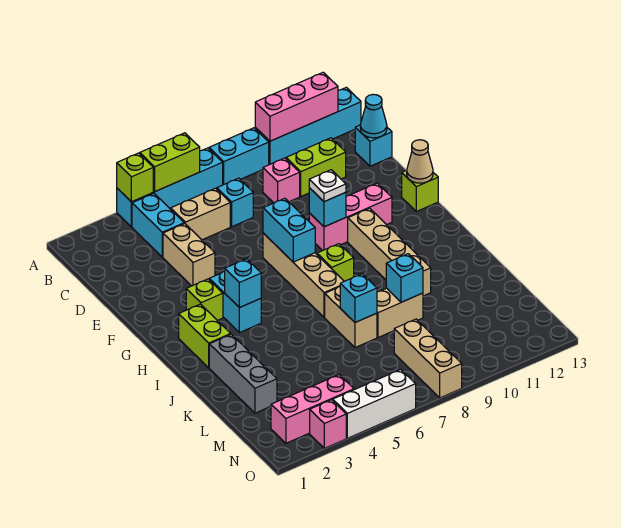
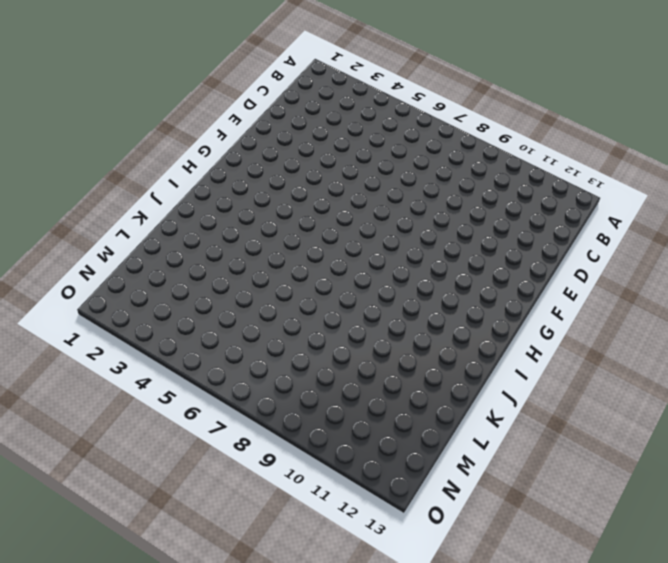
none -> cyan brick A4:A7 level 1
none -> cyan brick A8:A9 level 1
none -> cyan brick A10:A13 level 1
none -> cyan brick B4:C4 level 1

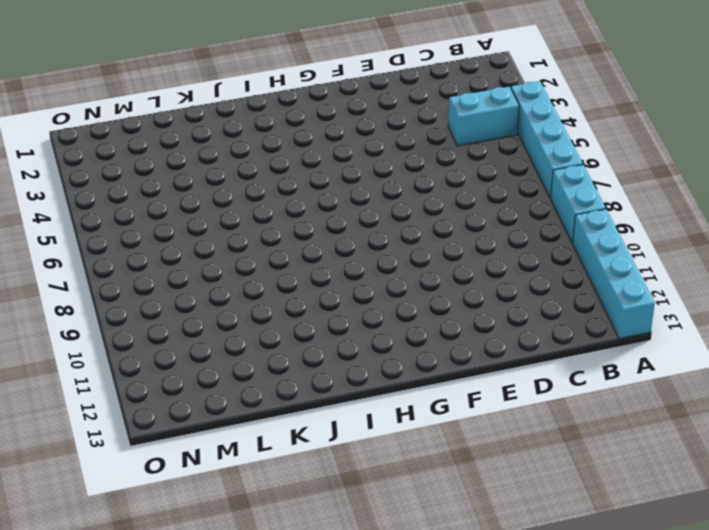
none -> tan brick C5:C6 level 1
none -> cyan brick C7 level 1
none -> pink brick C9 level 1
none -> lime brick C10:C11 level 1

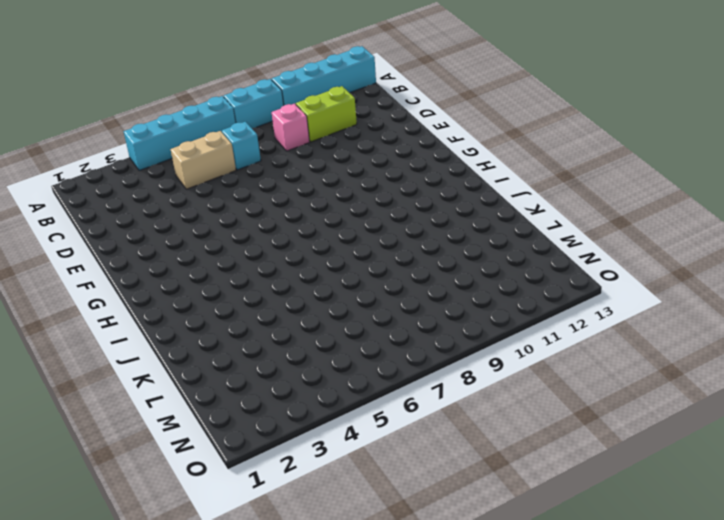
none -> cyan brick B4:C4 level 1
none -> cyan brick C13 level 1
none -> tan brick D4:E4 level 1
none -> tan brick F7:I7 level 1

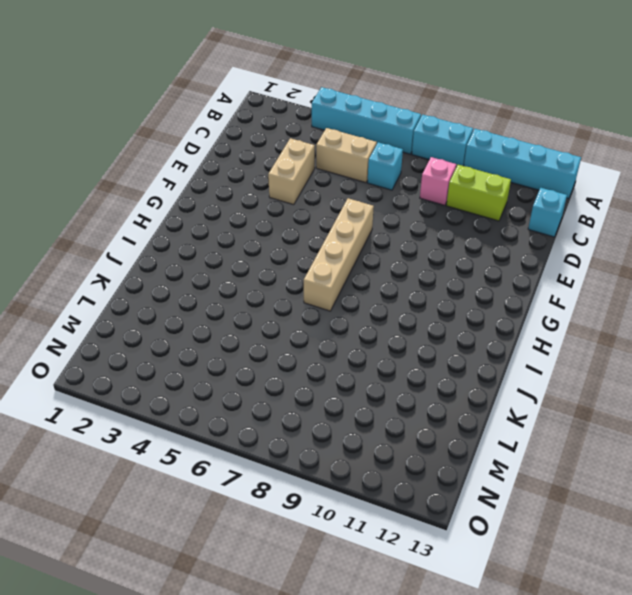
none -> cyan brick B4:C4 level 1
none -> pink brick F9:F11 level 1
none -> lime brick F13 level 1
none -> lime brick G3 level 1

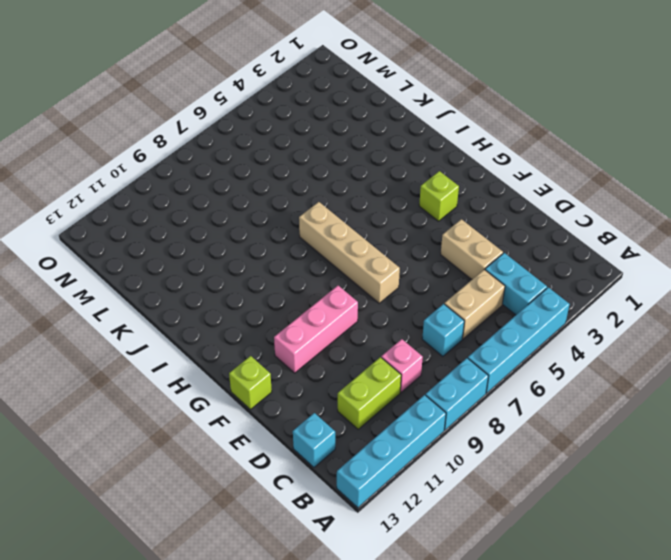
none -> cyan brick G4:H4 level 1
none -> tan brick G10:J10 level 1
none -> lime brick H2:I2 level 1
none -> lime brick H8 level 1

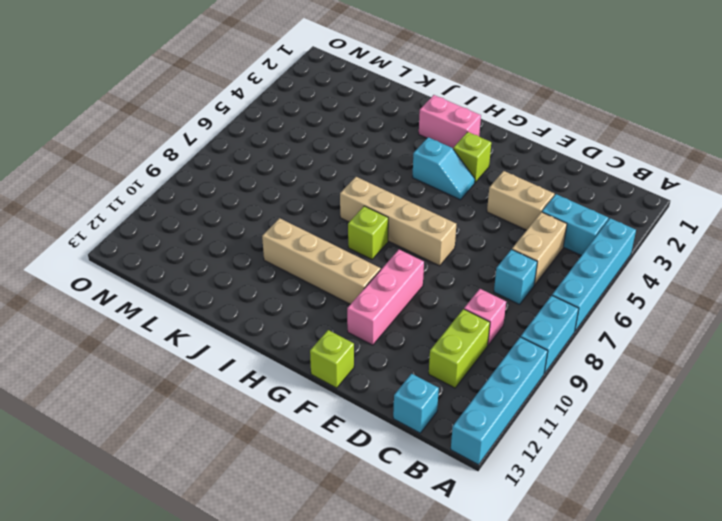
cyan slope G4:H4 level 1 top H -> cyan brick G4:H4 level 1
pink brick H2:I2 level 1 -> lime brick H2:I2 level 1
none -> grey brick J2:L2 level 1
none -> tan brick J7:K7 level 1
none -> tan brick K8:K9 level 1
none -> tan brick M8:O8 level 1

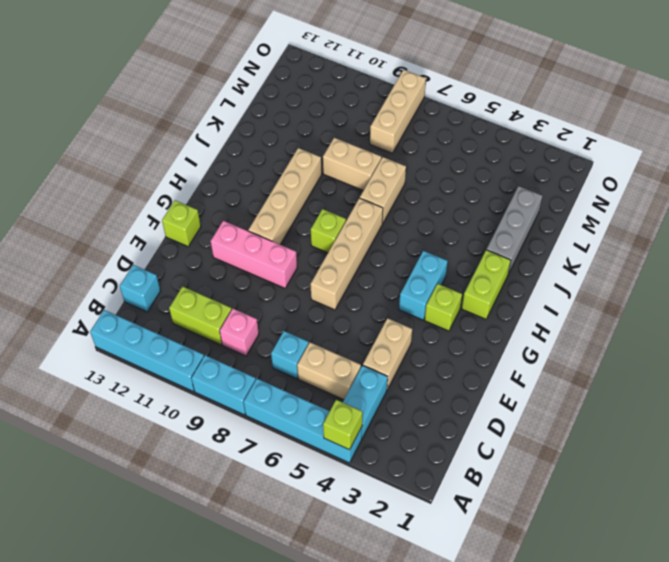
none -> pink brick N2:N4 level 1
none -> pink brick O3 level 1
none -> white brick O4:O6 level 1
none -> lime brick A5:A6 level 2

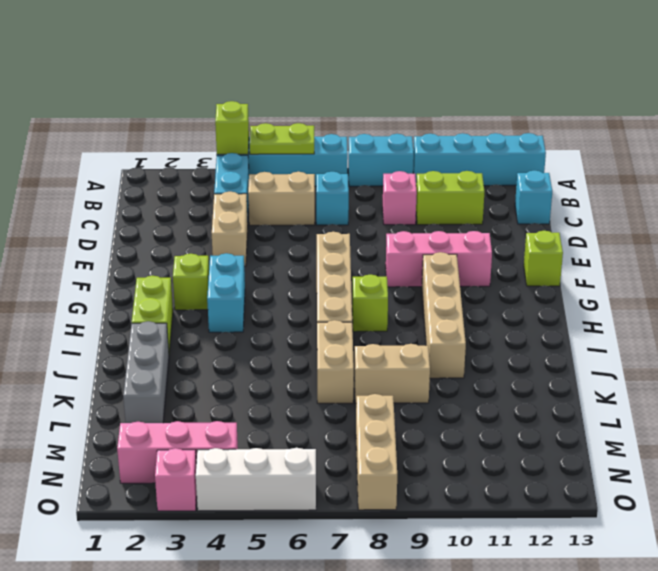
lime plate A5:A6 level 2 -> lime brick A5:A6 level 2
none -> pink brick A10:A12 level 2
none -> cyan cone C13 level 2
none -> cyan brick F7:G7 level 2
none -> cyan brick F9 level 2

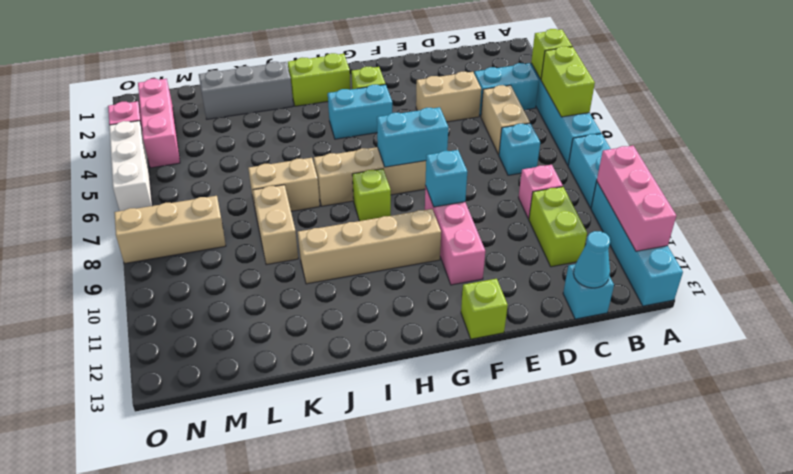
none -> tan cone F13 level 2
none -> cyan brick H4 level 2
none -> cyan brick K7 level 2
none -> cyan brick K9 level 2

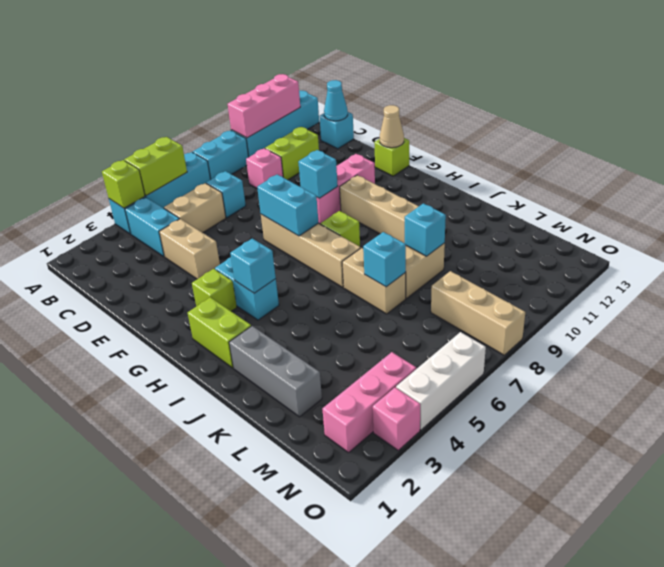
none -> white plate F9 level 3

